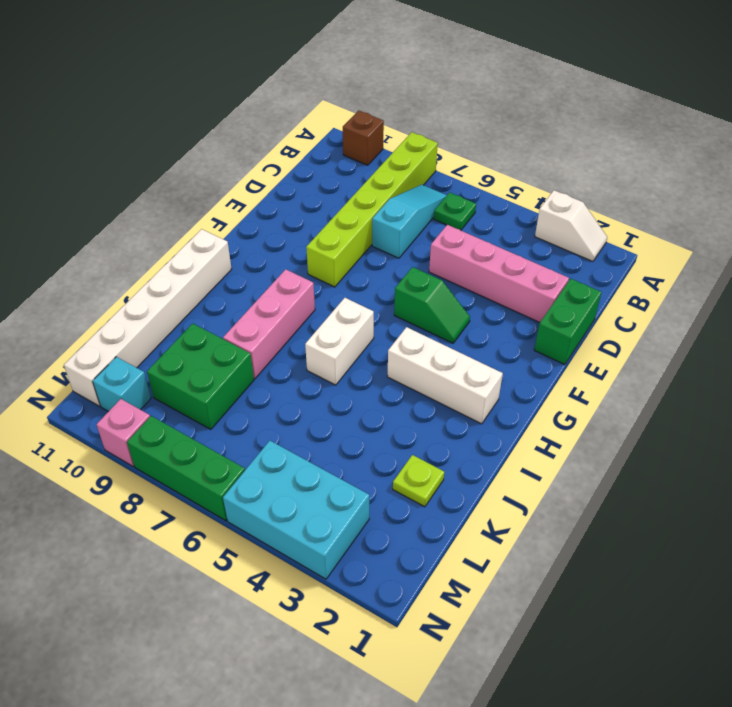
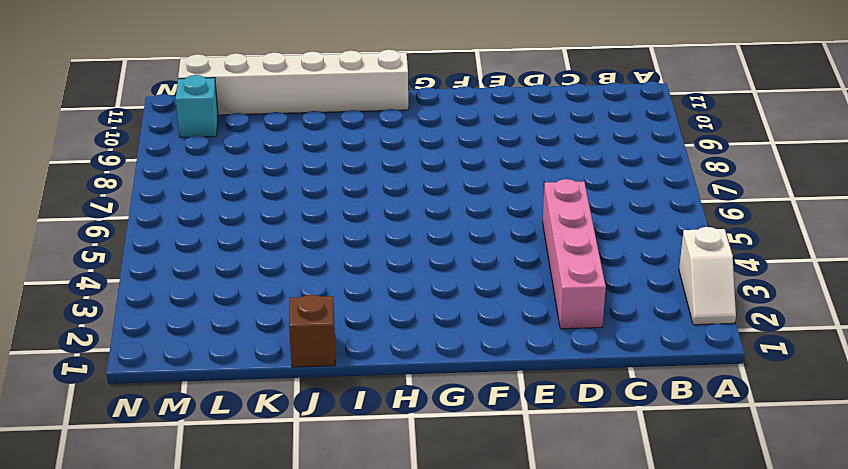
brown brick J1 level 1 -> brown brick A10 level 1
none -> lime brick A8:F8 level 1
none -> green plate B6 level 1
none -> cyan slope B7:D7 level 1 top D

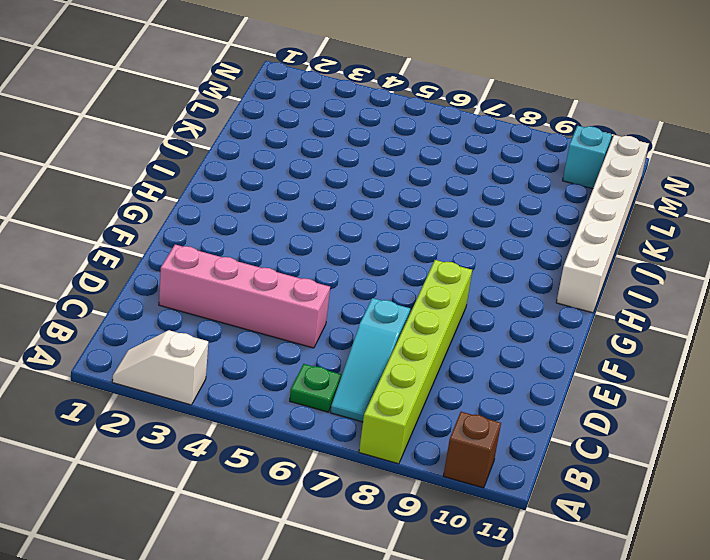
none -> green brick D1:E1 level 1
none -> green slope F4:F5 level 1 top 5
none -> white brick H2:H4 level 1

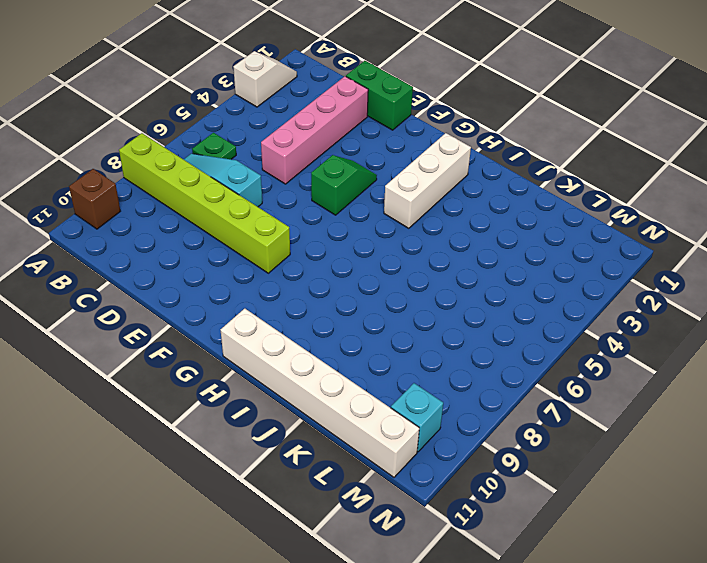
none -> white brick H6:I6 level 1
none -> pink brick H8:J8 level 1
none -> lime plate K2 level 1

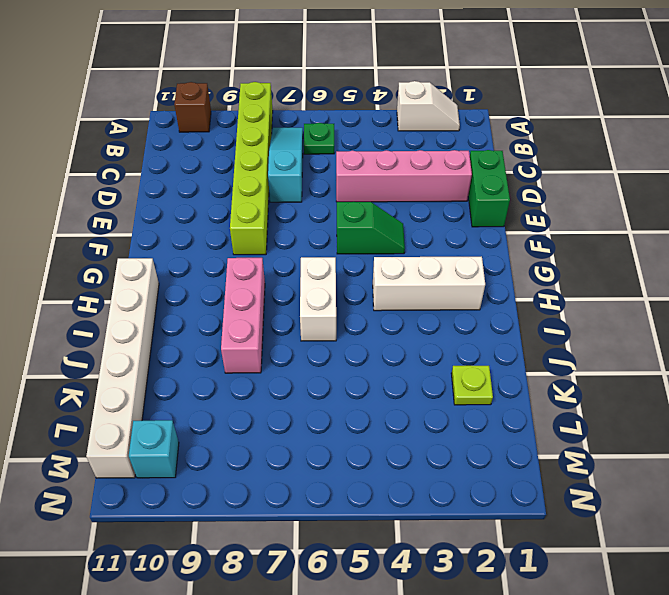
none -> green brick K8:L9 level 1
none -> cyan brick M3:N5 level 1
none -> green brick N6:N8 level 1

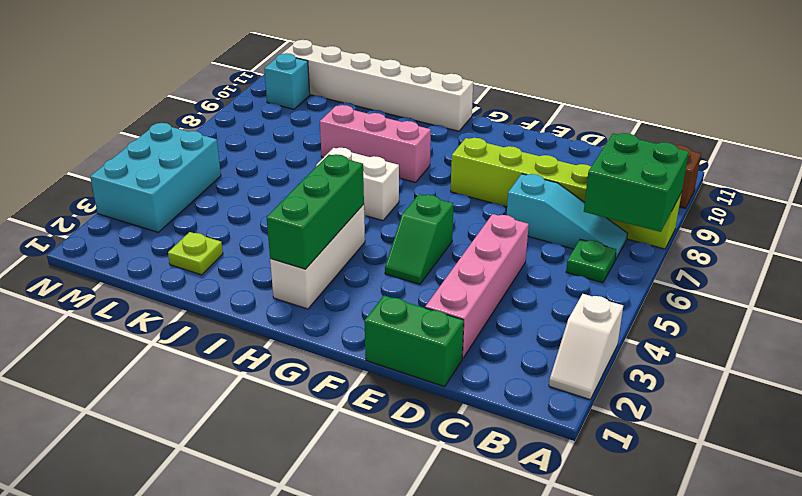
green brick A7:B8 level 2 -> green brick K8:L9 level 1
green brick H2:H4 level 2 -> green brick N6:N8 level 1
none -> pink brick N9 level 1

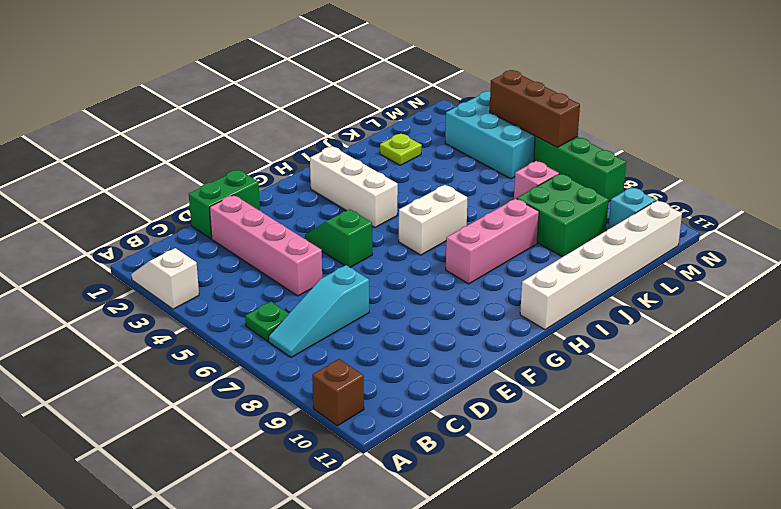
pink brick L7 level 1 -> pink brick N9 level 1
brown brick N4:N6 level 2 -> none
none -> lime brick A8:F8 level 1

